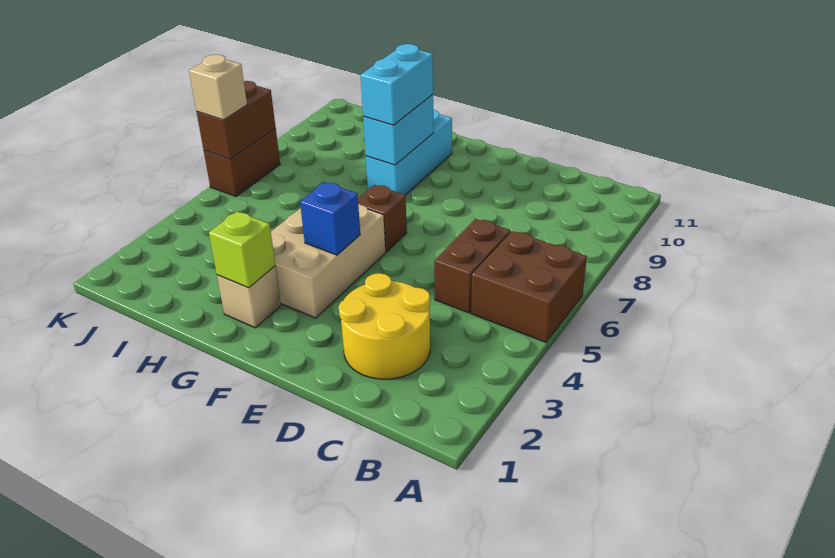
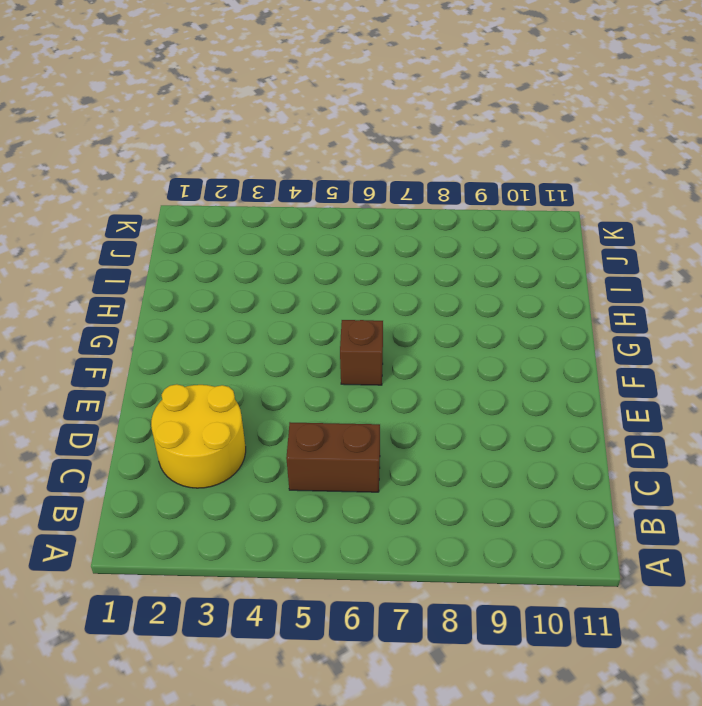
none -> brown brick A5:B6 level 1
none -> tan brick F3:G5 level 1
none -> tan brick G2 level 1

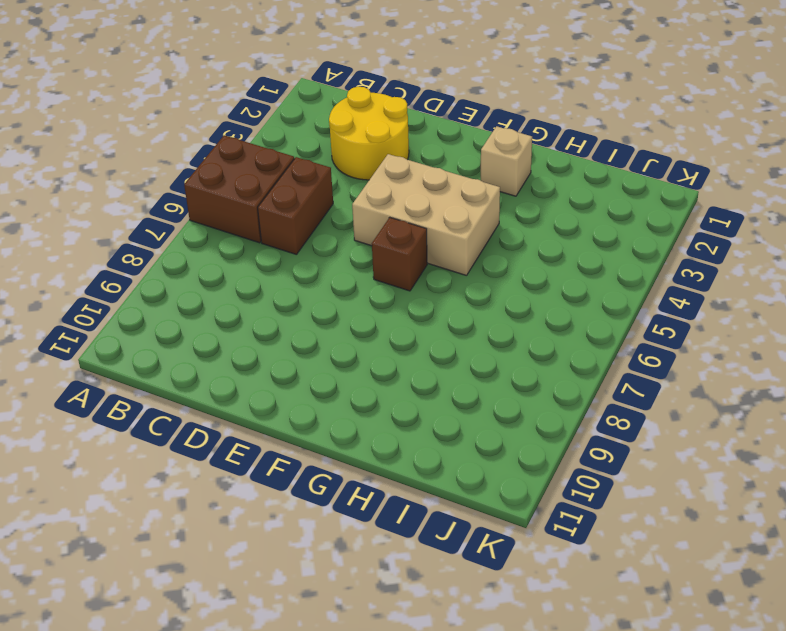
tan brick E4:G5 level 1 -> tan brick F3:G5 level 1
none -> cyan brick G8:G10 level 1
none -> brown brick K6:K7 level 1
none -> blue brick F4 level 2

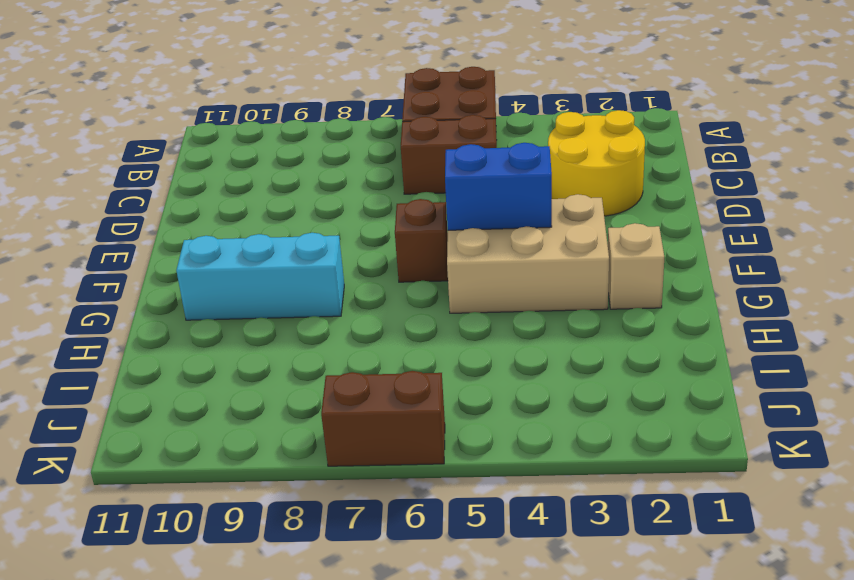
blue brick F4:F5 level 2 -> blue brick F4 level 2
none -> lime brick G2 level 2
none -> cyan brick G8:G9 level 2
none -> brown brick K6:K7 level 2

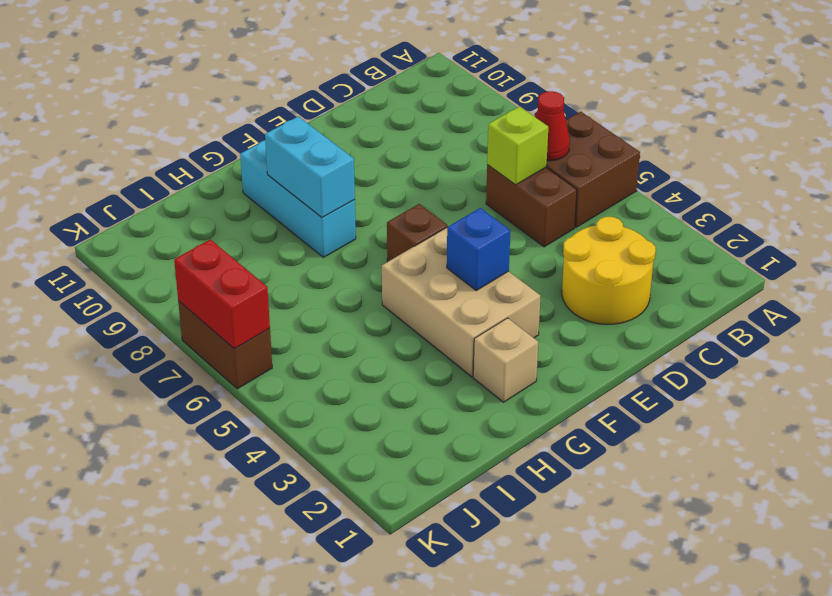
red cone B6 level 2 -> none
lime brick C6 level 2 -> lime brick G2 level 2
red brick K6:K7 level 2 -> brown brick K6:K7 level 2
none -> cyan brick G8:G9 level 3
none -> tan brick K6 level 3

